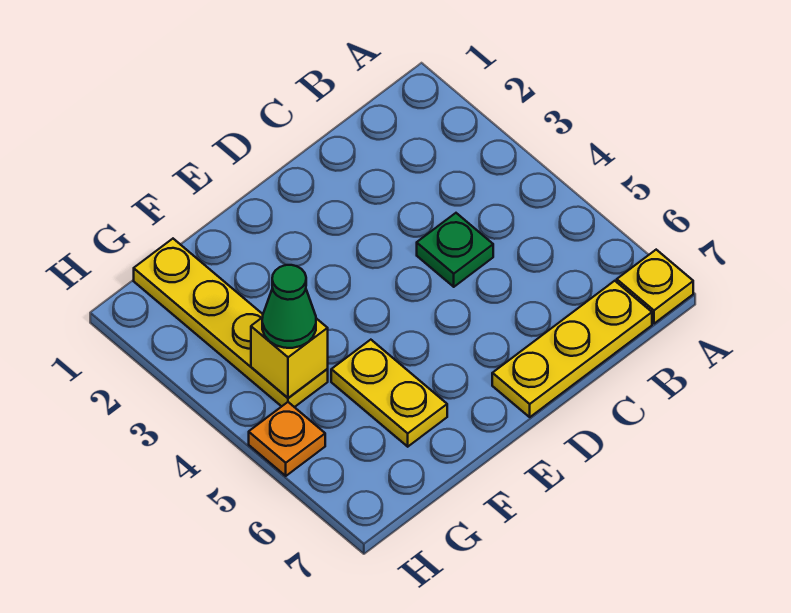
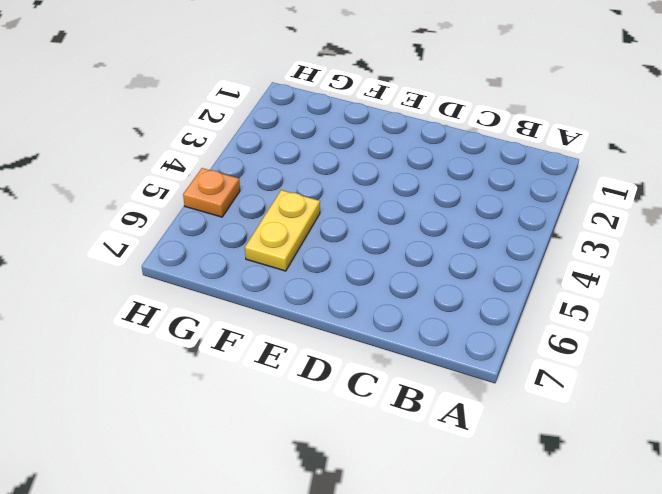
none -> yellow plate A7 level 1
none -> yellow plate B7:D7 level 1

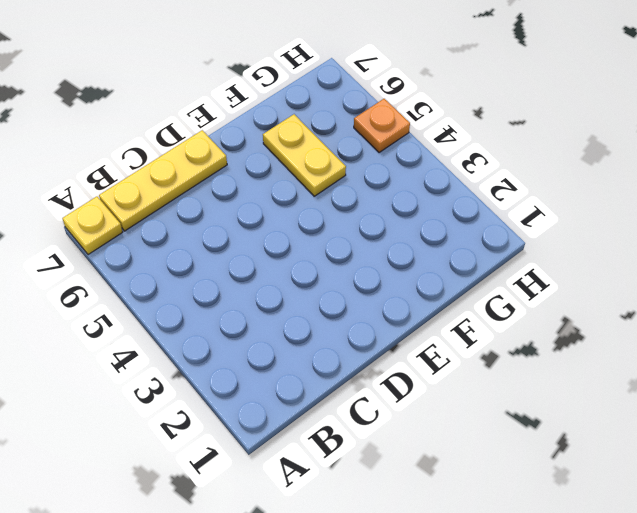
none -> green plate C4 level 1
none -> yellow plate G1:G4 level 1

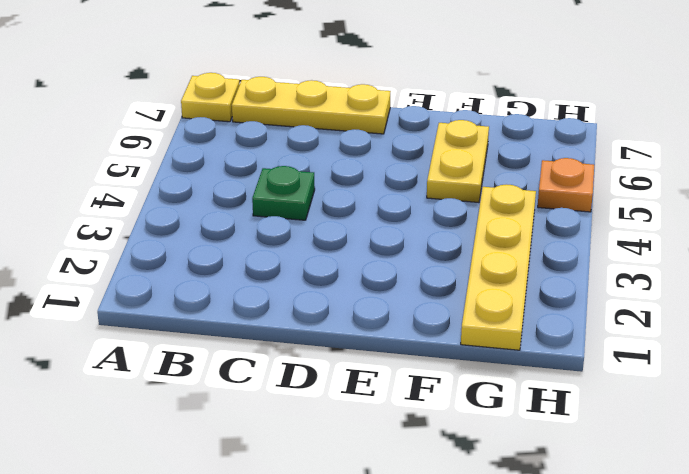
none -> yellow brick G4 level 2
none -> green cone G4 level 3

